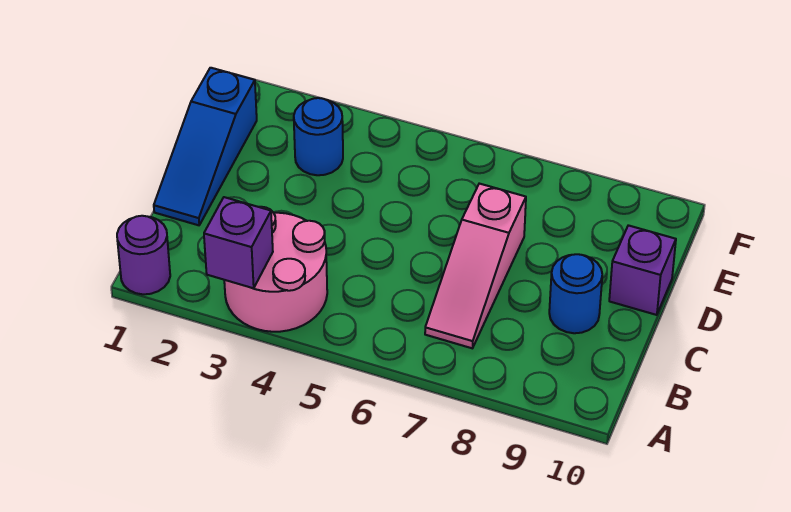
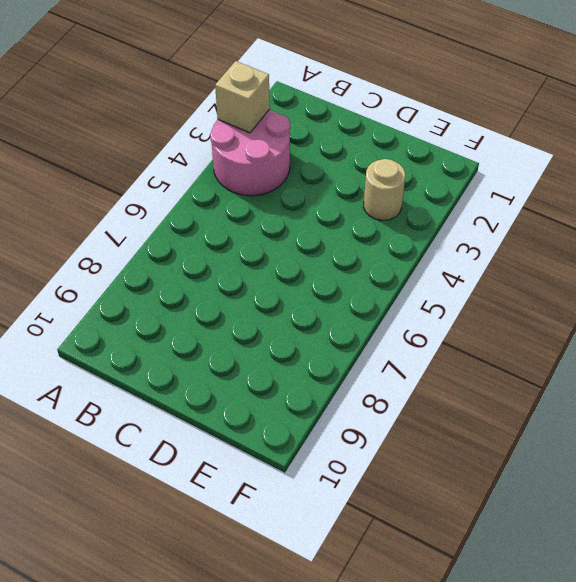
tan brick A3 level 2 -> purple brick A3 level 2
tan round brick E3 level 1 -> blue round brick E3 level 1
none -> purple round brick A1 level 1
none -> pink slope B7:D7 level 1 top D

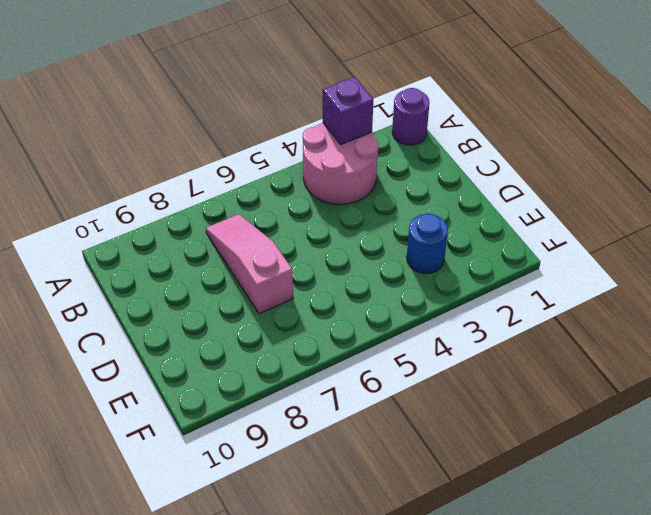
none -> blue slope C1:E1 level 1 top E
none -> blue round brick C9 level 1

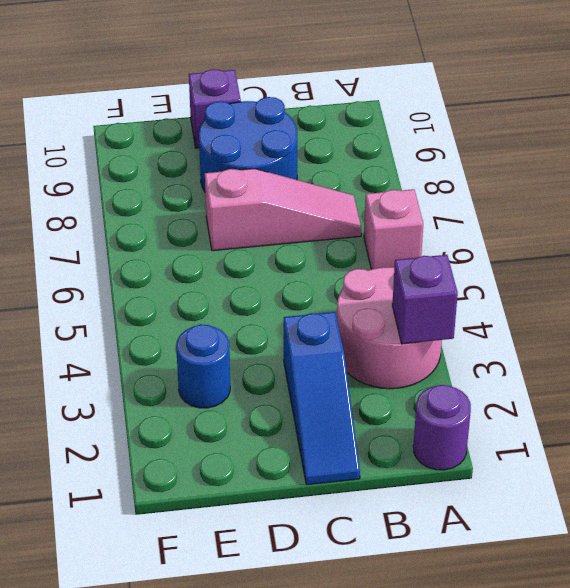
pink brick A6 level 1 -> none
blue slope C1:C3 level 1 top 3 -> blue slope C1:E1 level 1 top E
blue round brick C8:D9 level 1 -> blue round brick C9 level 1

